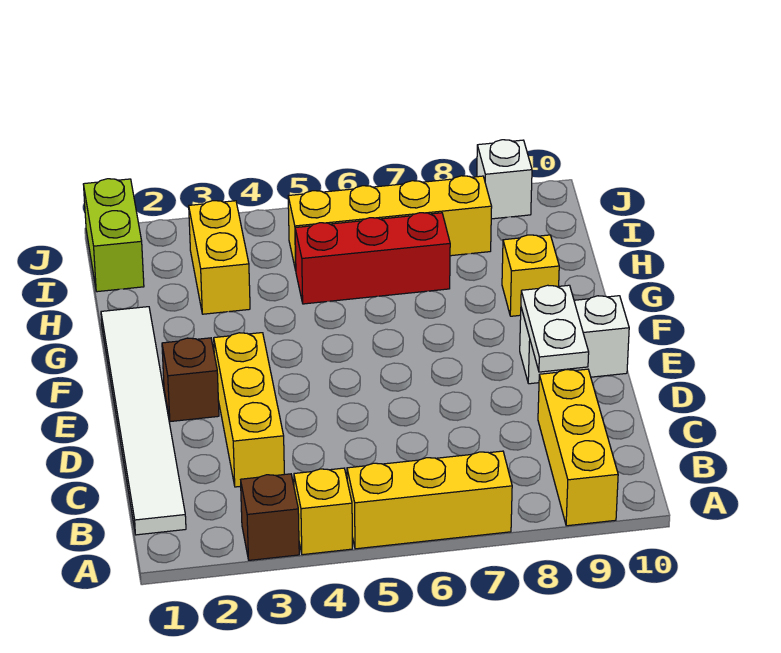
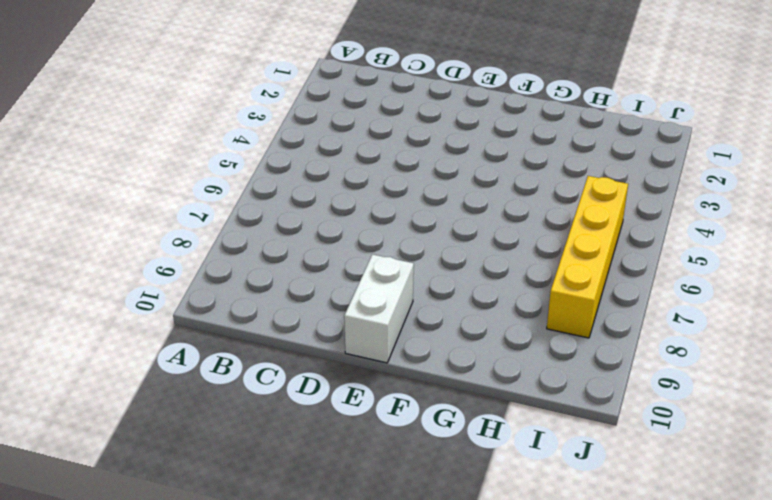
none -> brown brick A3 level 1
none -> yellow brick A4 level 1
none -> yellow brick A5:A7 level 1

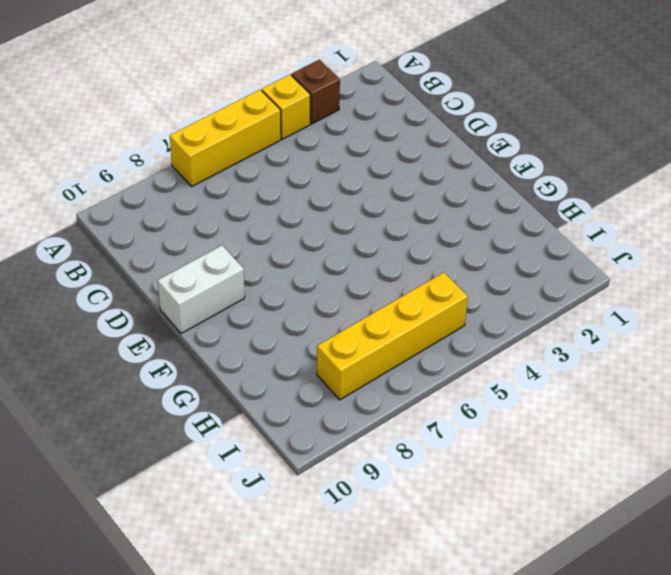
none -> yellow brick A9:C9 level 1
none -> white tile B1:G1 level 1
none -> yellow brick C3:E3 level 1

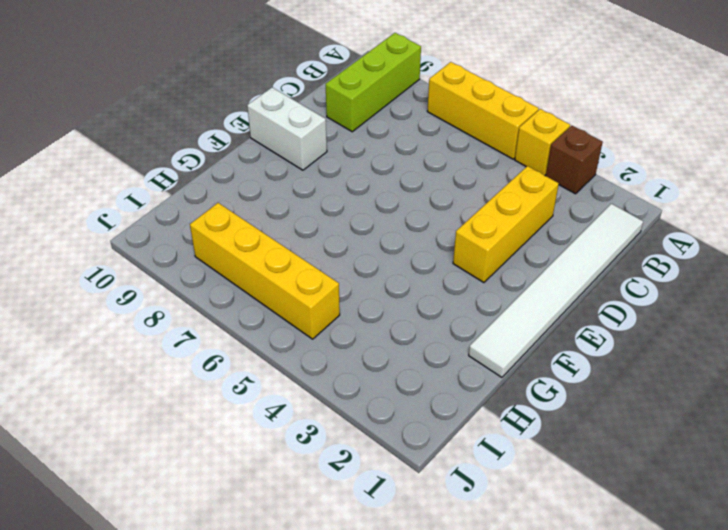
lime brick A9:C9 level 1 -> yellow brick A9:C9 level 1
none -> brown brick E2 level 1
none -> yellow brick G9 level 1
none -> yellow brick H3:I3 level 1

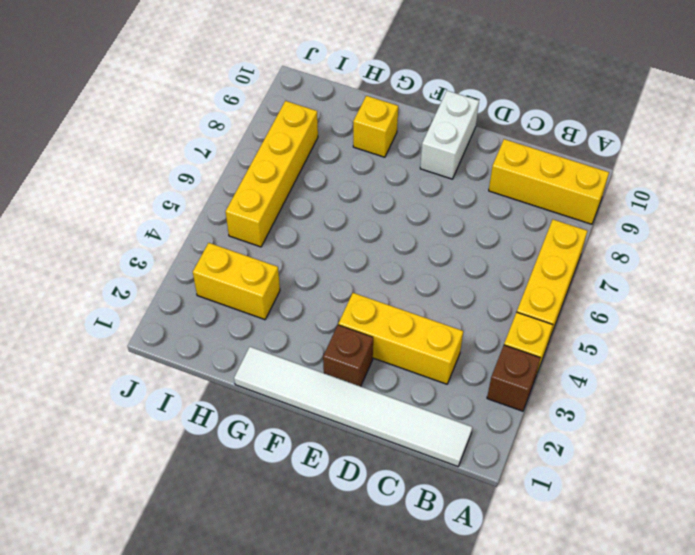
none -> red brick H5:H7 level 1
none -> lime brick I1:J1 level 1
none -> white brick J9 level 1

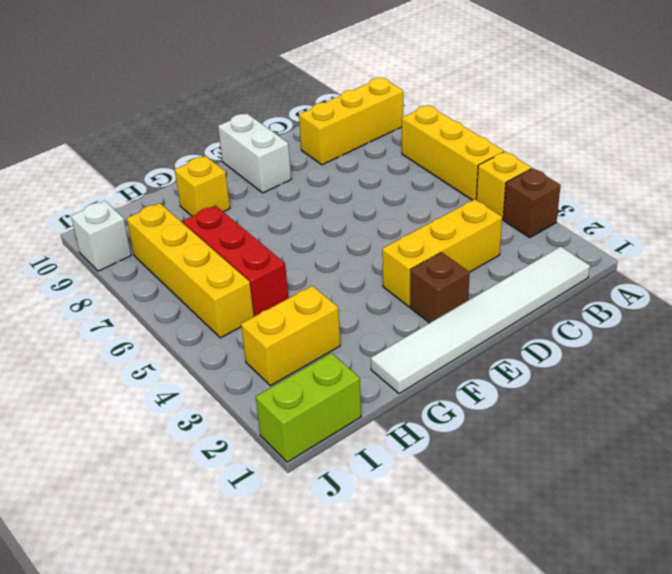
none -> white plate D9:E9 level 2

